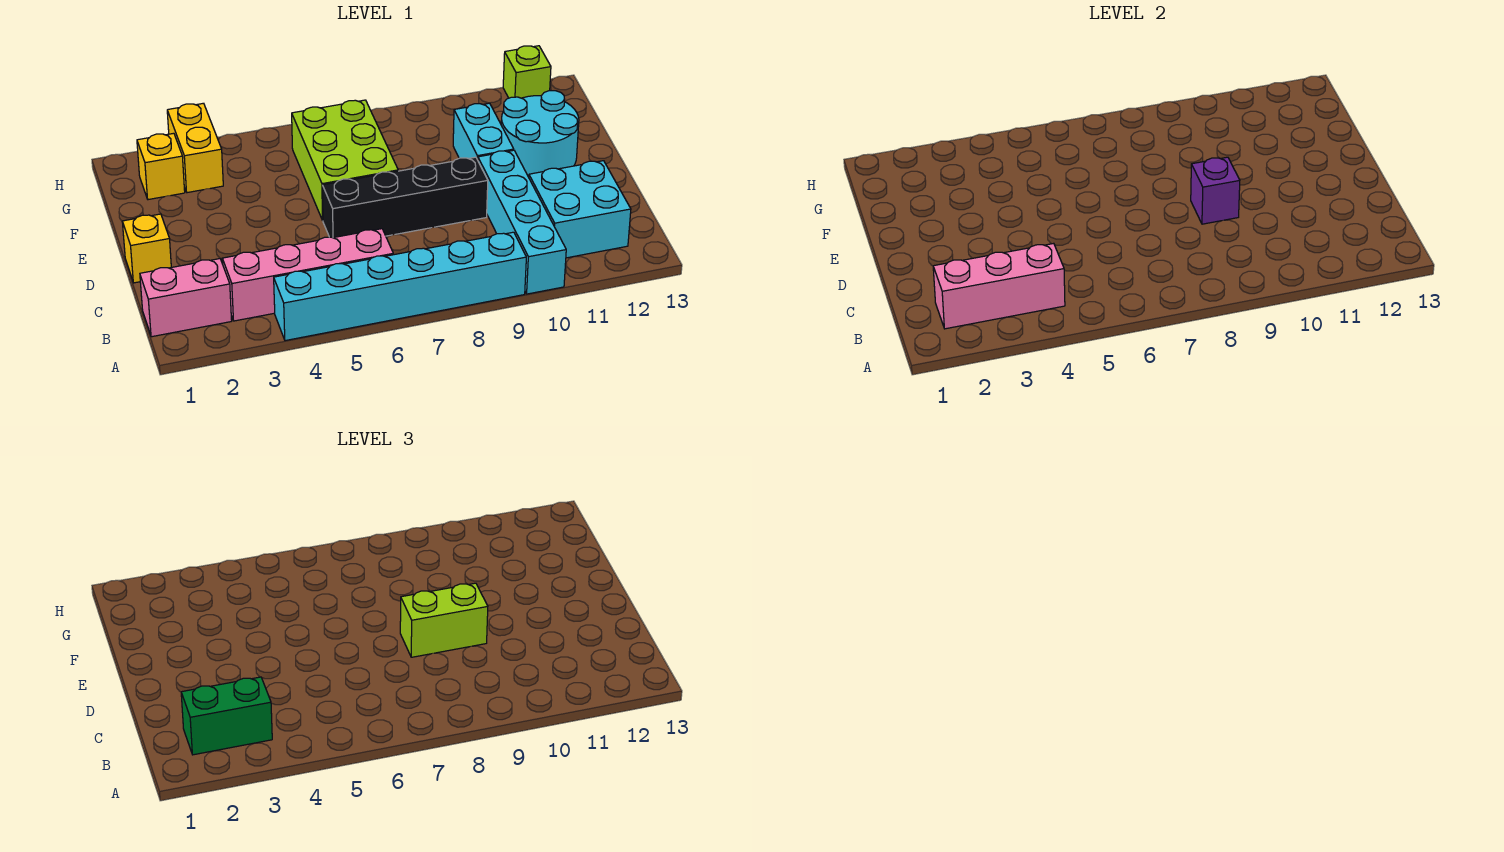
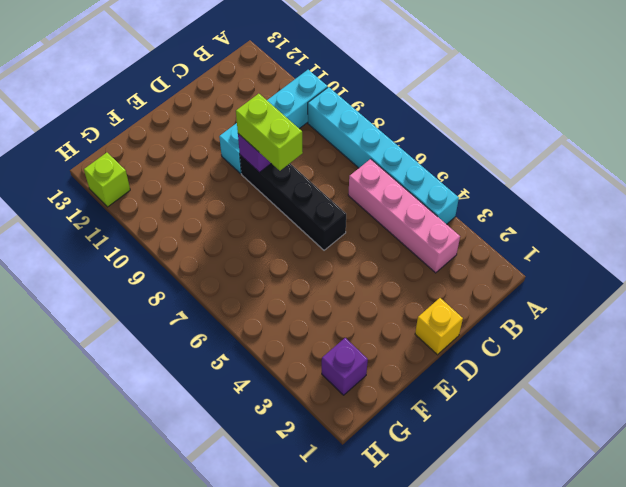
purple brick G2 level 1 -> yellow brick G2 level 1
none -> pink brick B1:B2 level 1
none -> cyan brick B11:C12 level 1
none -> lime brick E6:G7 level 1

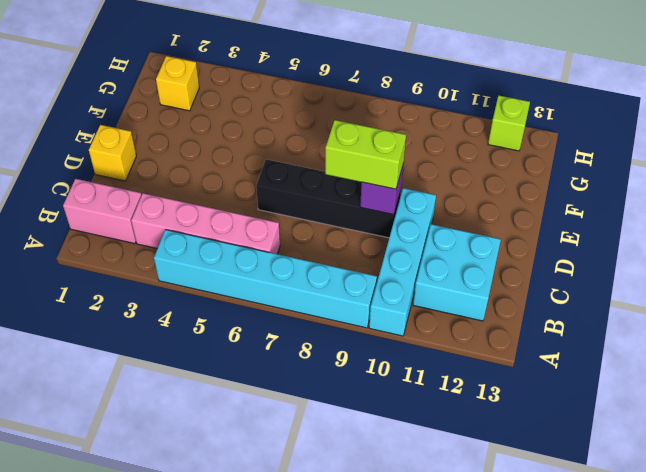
none -> lime brick E6:G7 level 1
none -> cyan brick E10:F10 level 1
none -> cyan round brick E11:F12 level 1

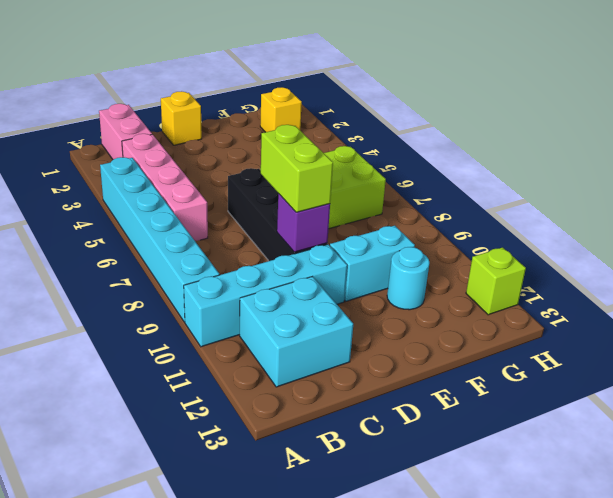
cyan round brick F11 level 1 -> cyan round brick E11:F12 level 1
none -> yellow brick G3:H3 level 1
none -> pink brick B2:B4 level 2
none -> green brick B2:B3 level 3

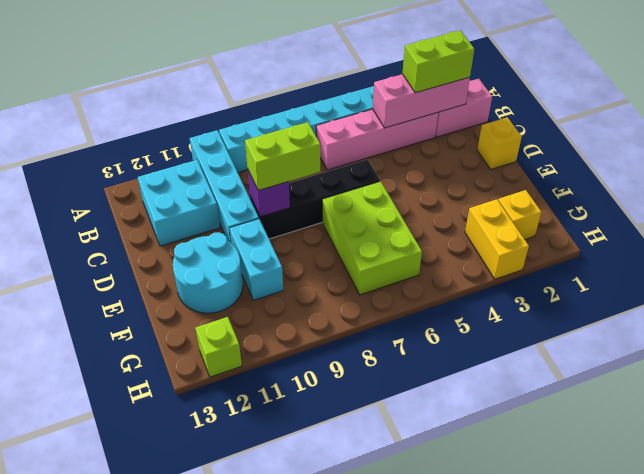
lime brick B2:B3 level 3 -> green brick B2:B3 level 3

